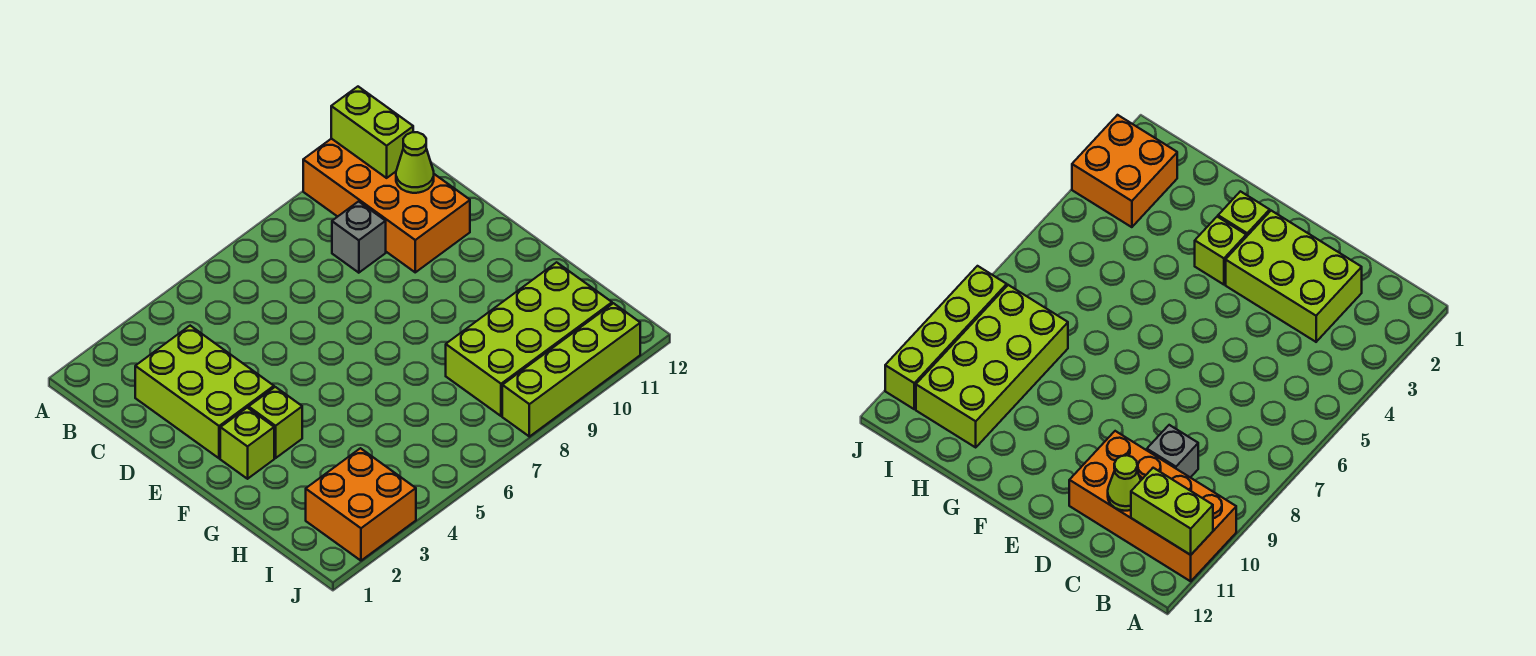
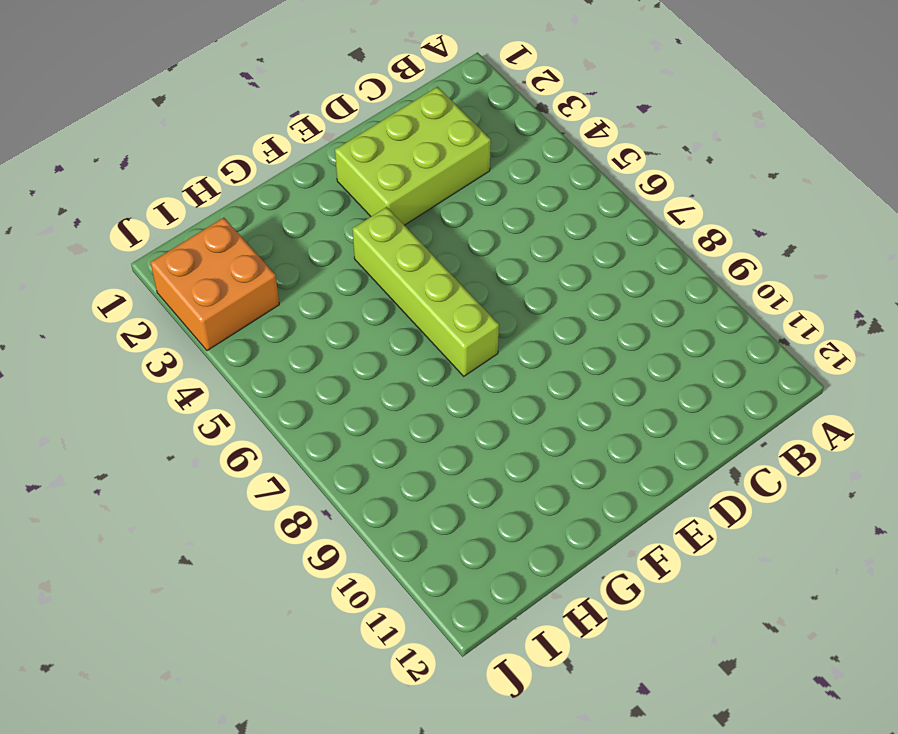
lime brick F4:F7 level 1 -> lime brick J8:J11 level 1
none -> orange brick A10:D11 level 1
none -> grey brick C9 level 1

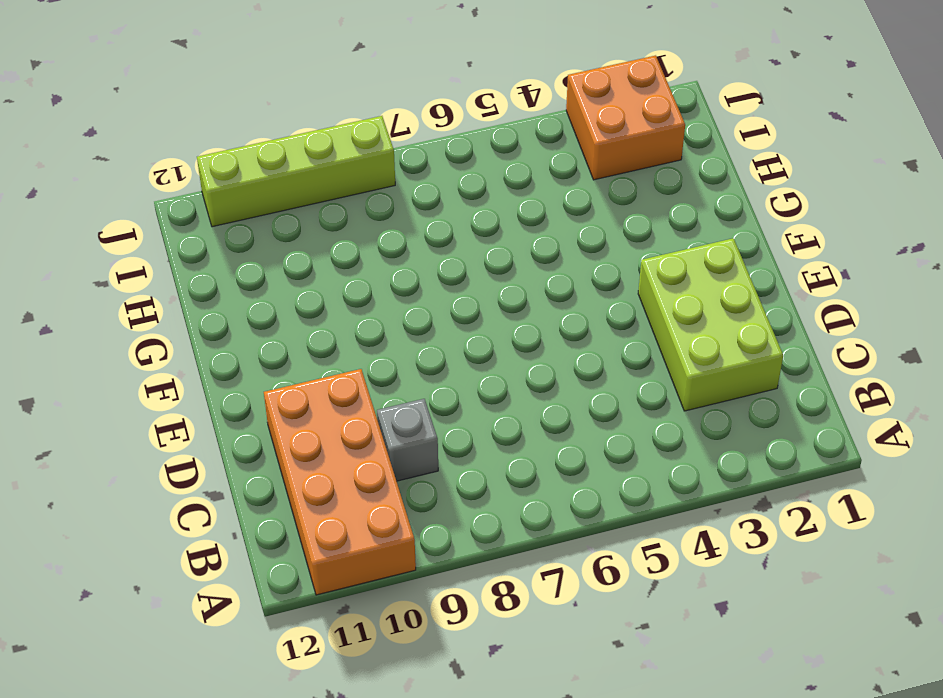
none -> lime brick F2 level 1
none -> lime brick F3 level 1

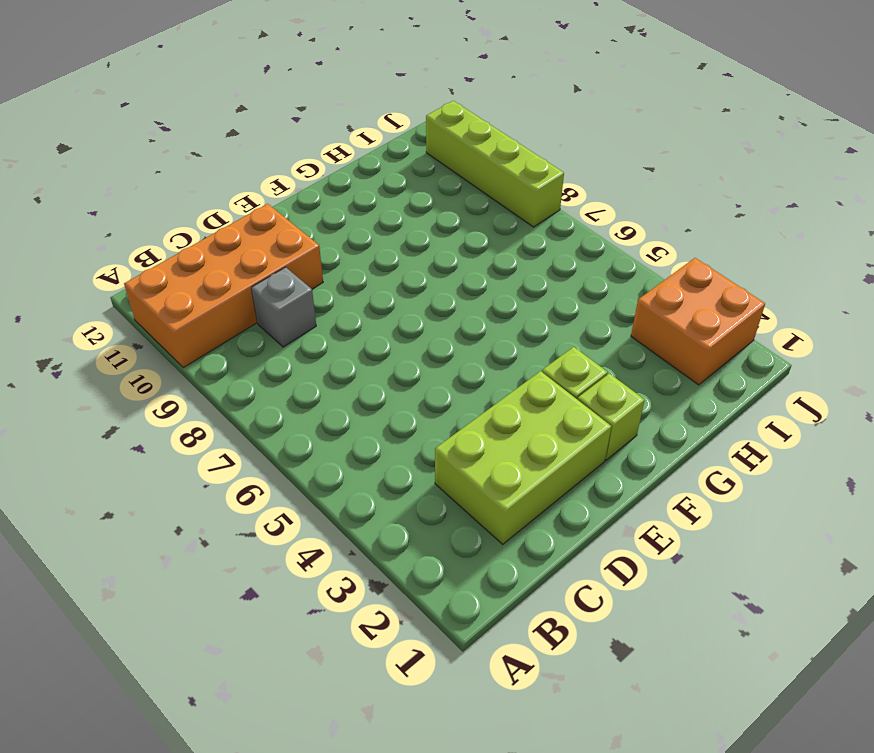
none -> lime brick H8:I11 level 1
none -> lime brick A11:B11 level 2

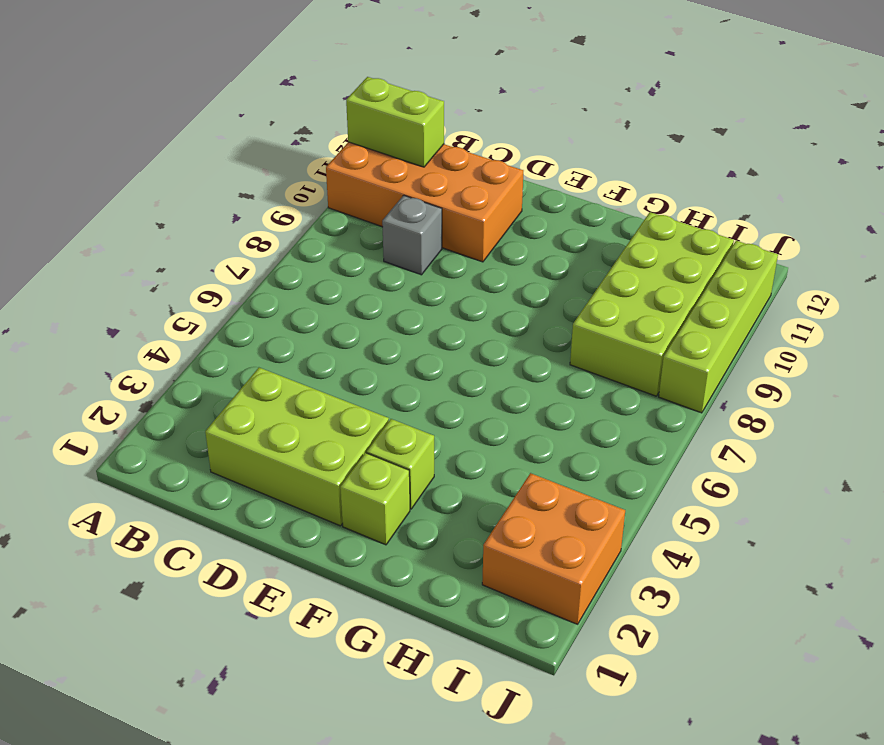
none -> lime cone C11 level 2

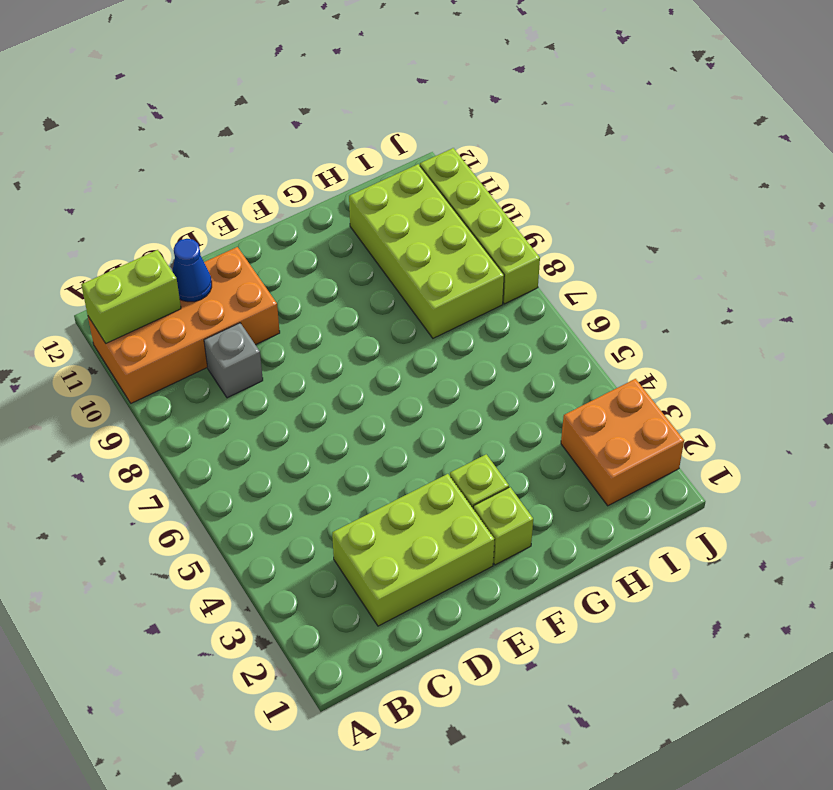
blue cone C11 level 2 -> lime cone C11 level 2

